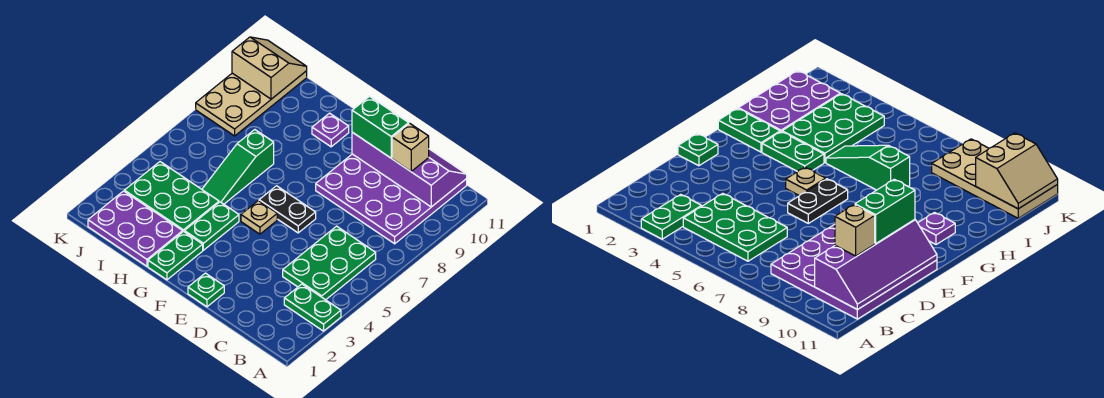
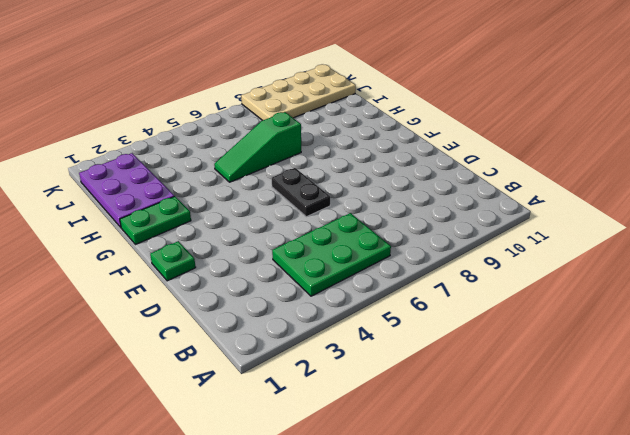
none -> green plate A3:B3 level 1
none -> purple plate B8:E11 level 1
none -> tan plate F5 level 1

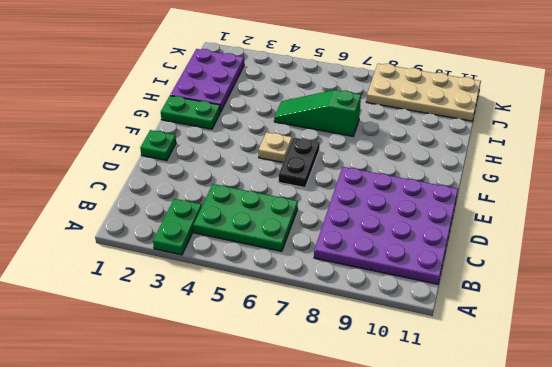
none -> green plate G3:G4 level 1
none -> purple plate G10 level 1
none -> green plate H3:J4 level 1

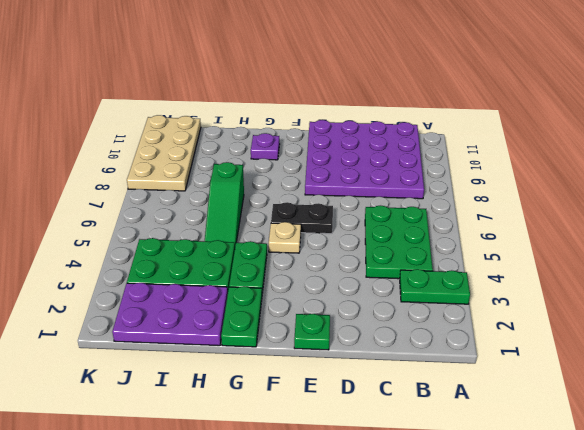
none -> purple slope B10:E11 level 2 top 10
none -> tan slope J10:K11 level 2 top 10
none -> tan brick C10 level 3

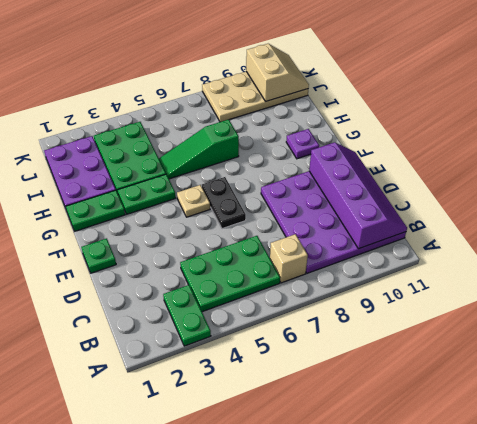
tan brick B7 level 1 -> tan brick C10 level 3
none -> green brick D10:E10 level 3

